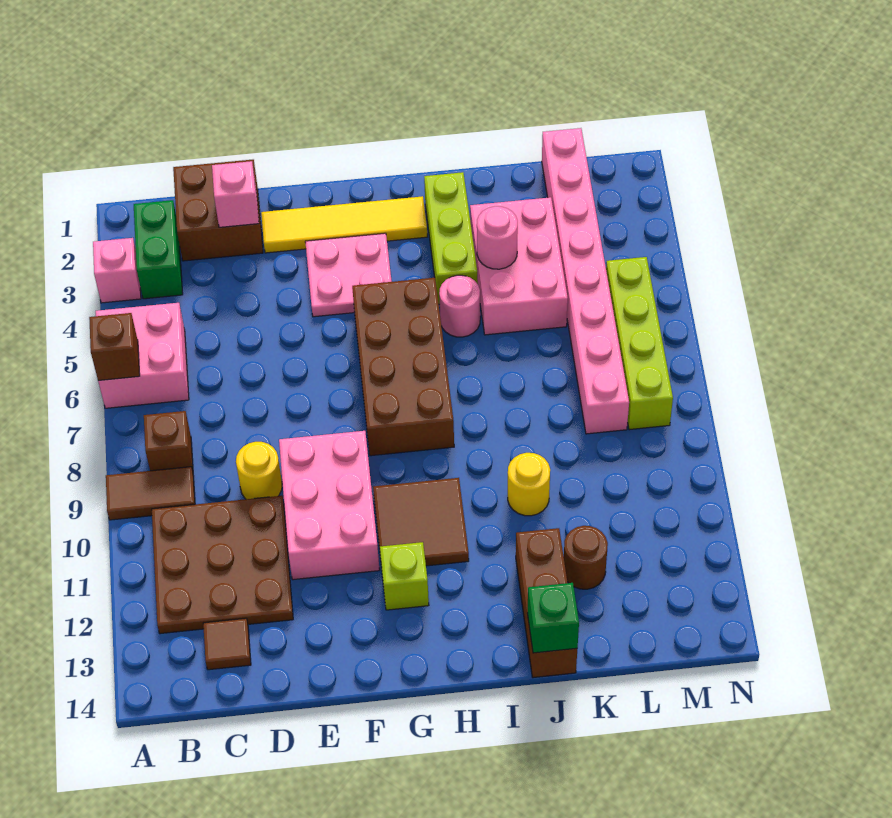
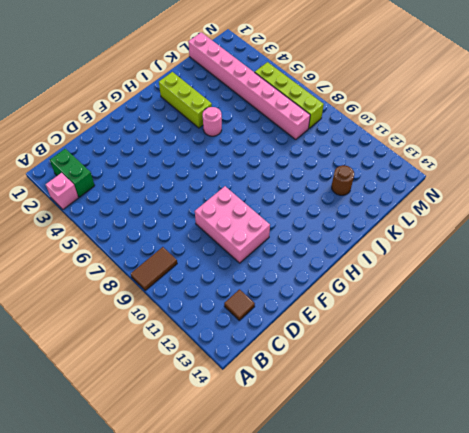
none -> pink brick A5:B6 level 1
none -> brown brick B8 level 1
none -> brown plate B10:D12 level 1

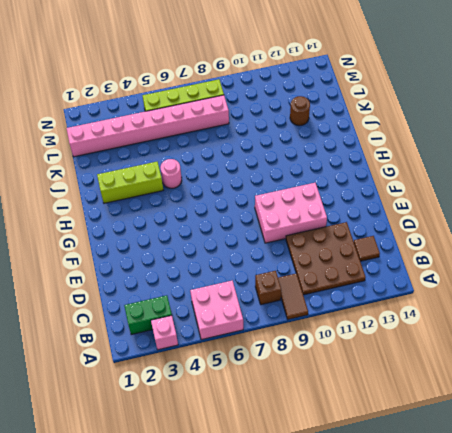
none -> brown brick C1:D2 level 1
none -> yellow round brick D9 level 1
none -> yellow tile E2:H2 level 1

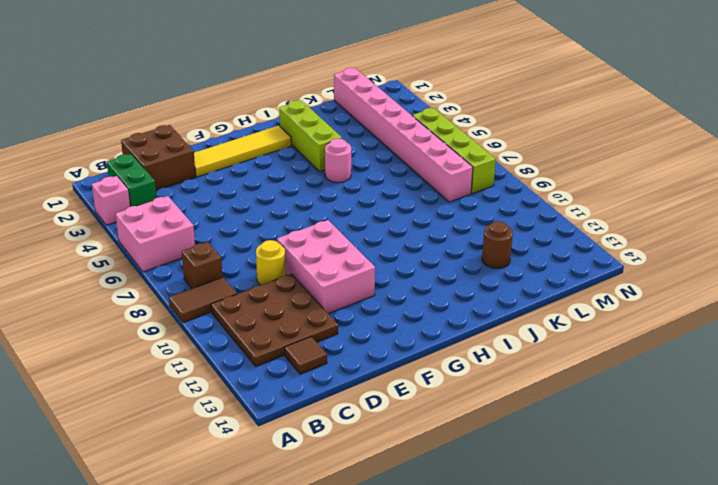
none -> pink plate F3:G4 level 1
none -> brown brick G5:H8 level 1
none -> brown tile G10:H11 level 1

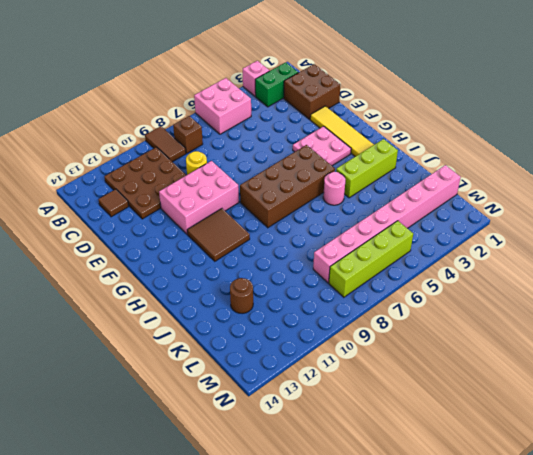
none -> lime brick G12 level 1
none -> pink brick J3:K5 level 1
none -> yellow round brick J10 level 1

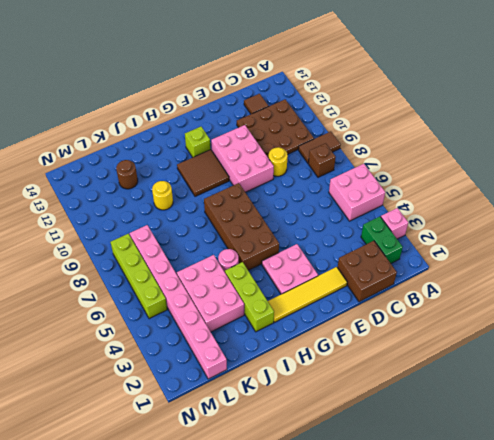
none -> brown brick J12:J14 level 1
none -> brown brick A6 level 2
none -> pink brick D2 level 2

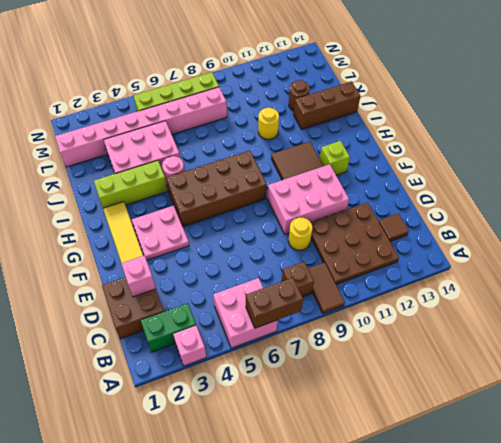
brown brick A6:A7 level 2 -> brown brick A6 level 2
none -> pink round brick J4 level 2
none -> green brick J14 level 2

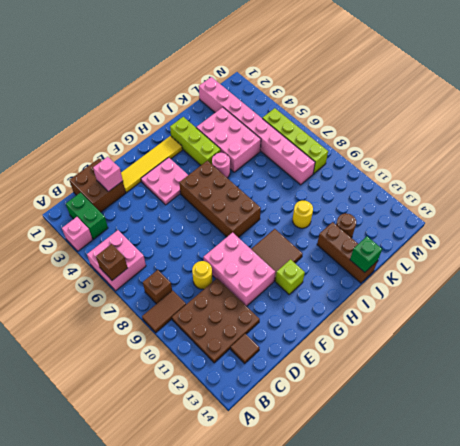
none -> pink round brick J4 level 2

